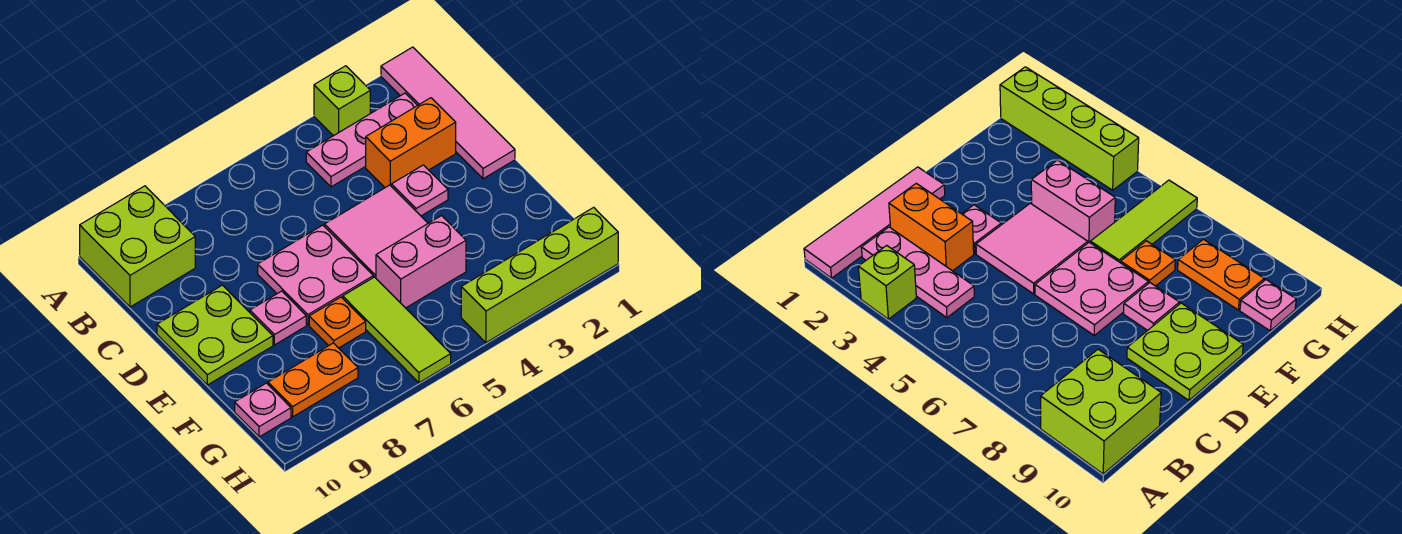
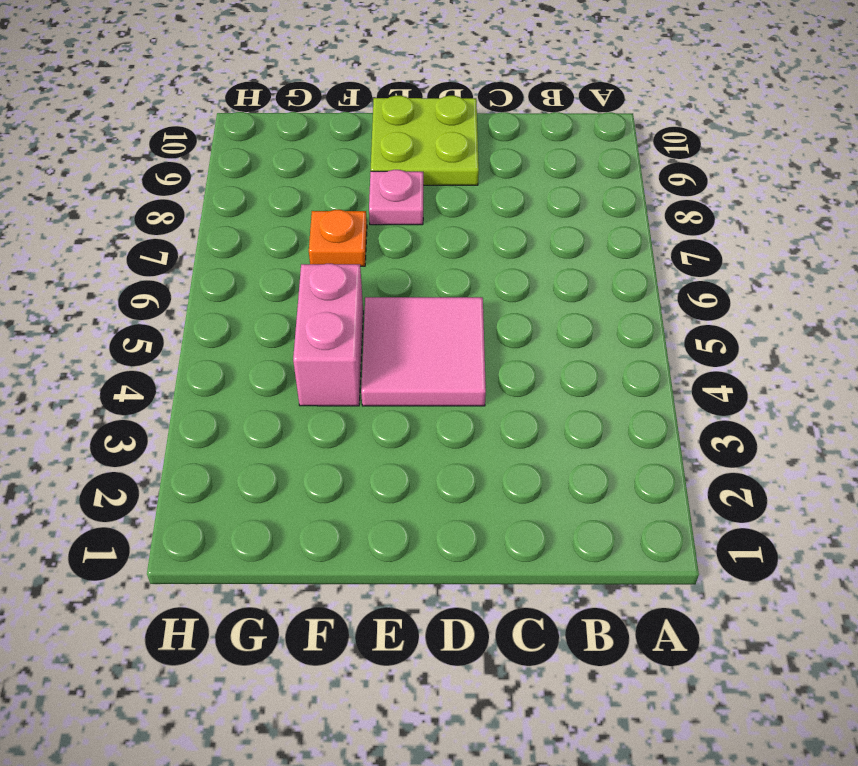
none -> pink tile A1:D1 level 1
none -> lime brick A3 level 1
none -> lime brick A9:B10 level 1

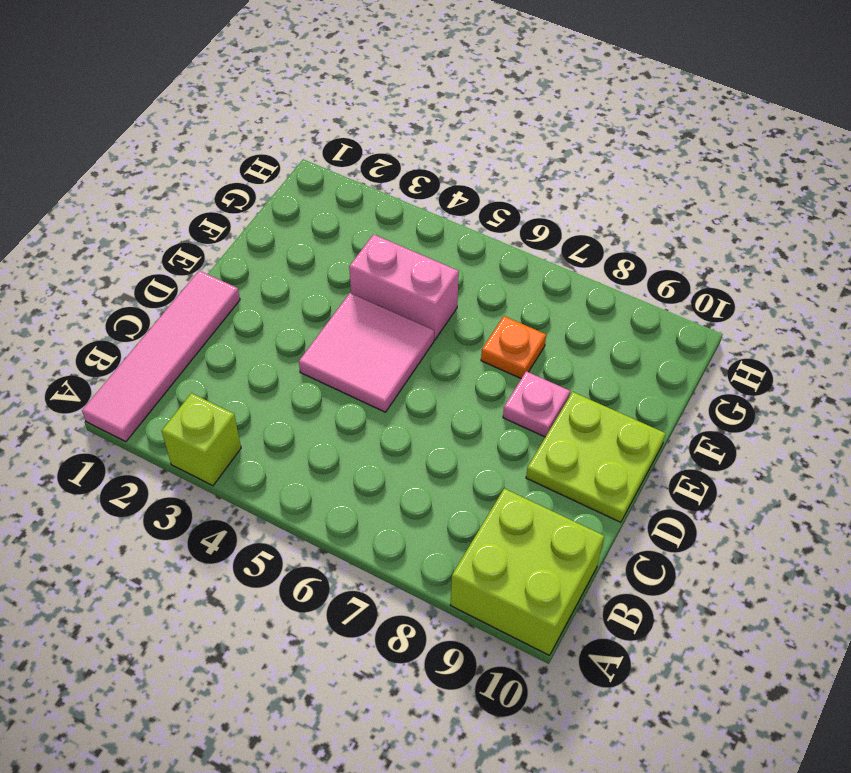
none -> pink plate B2:B4 level 1
none -> orange brick C2:C3 level 1
none -> pink plate D3 level 1

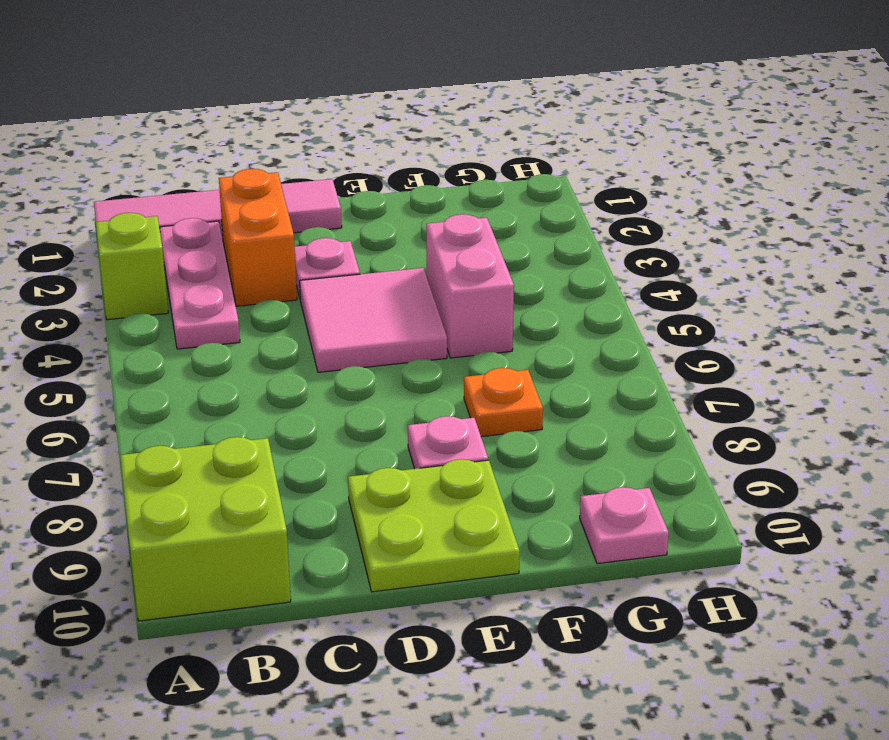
none -> pink plate D6:E7 level 1
none -> lime tile F6:H6 level 1
none -> orange plate G8:G9 level 1

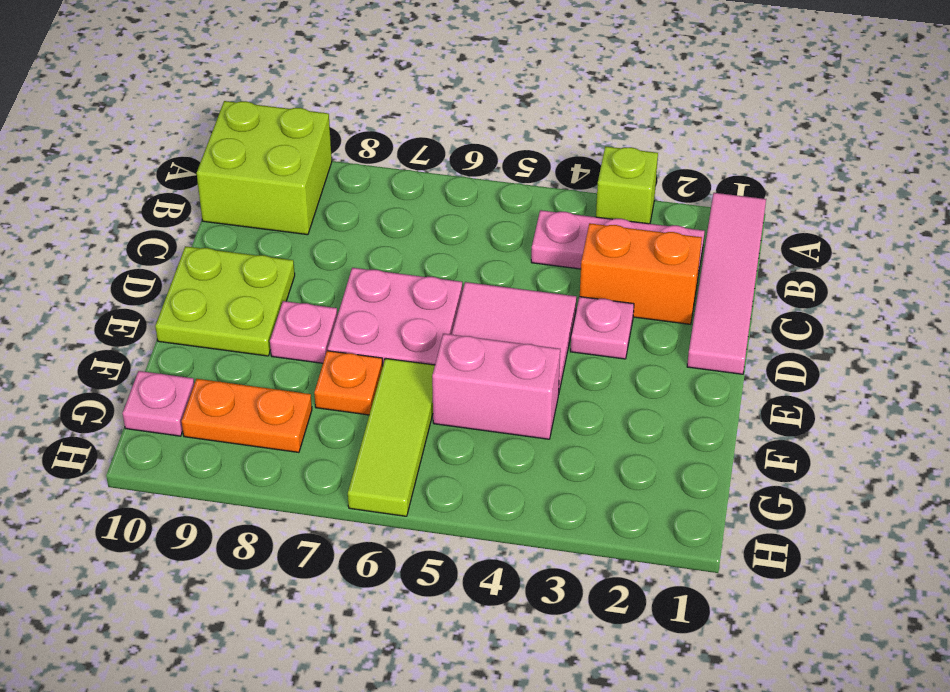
none -> lime brick H1:H4 level 1

